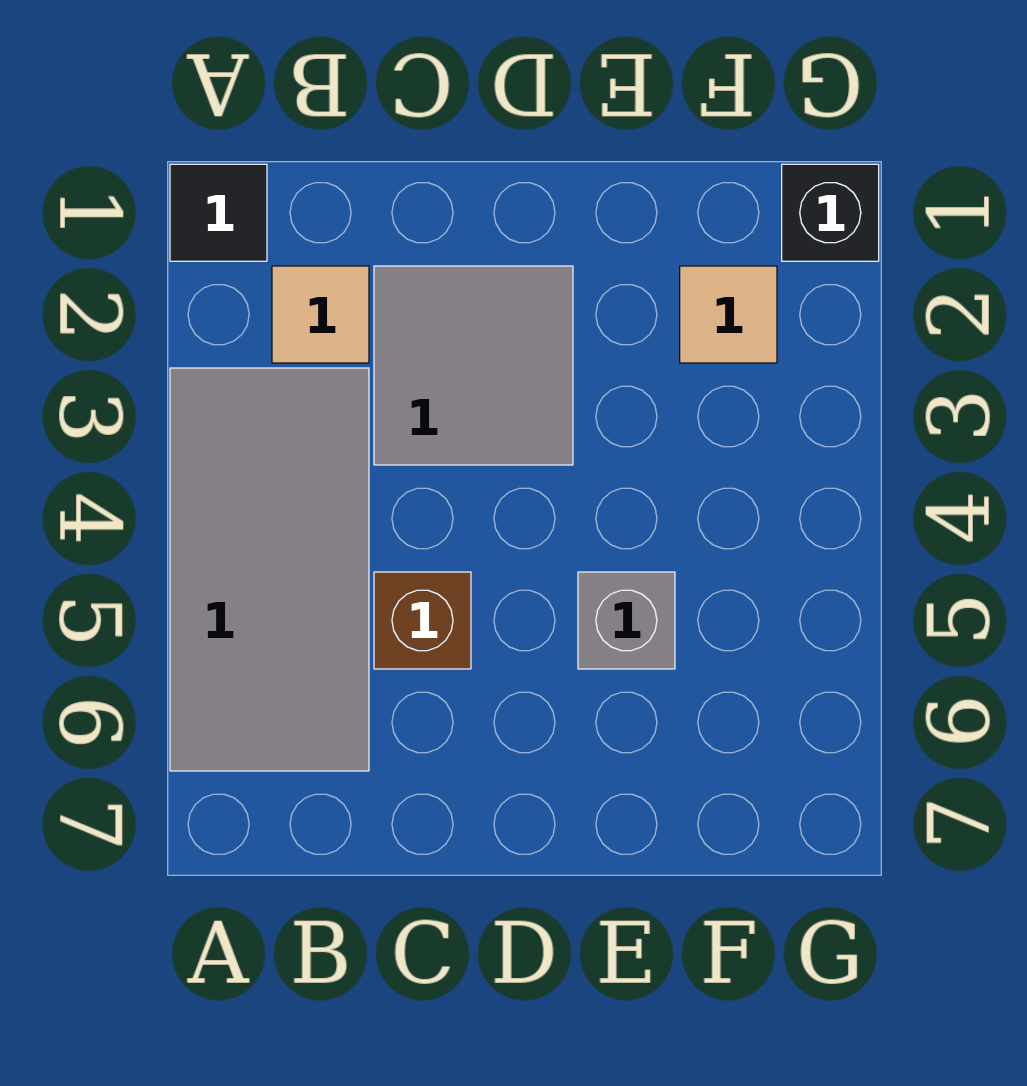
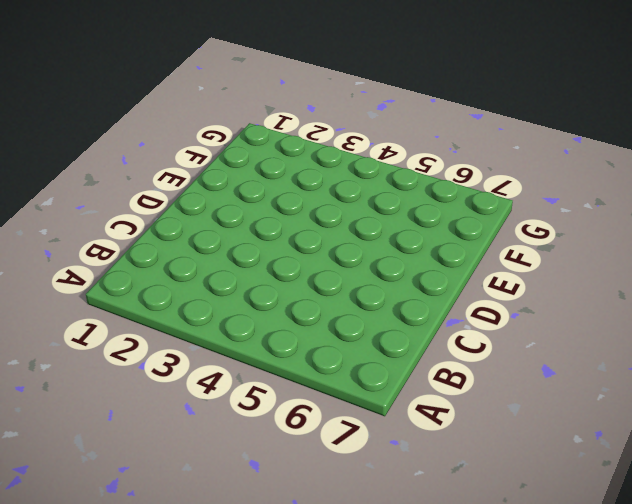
none -> black tile A1 level 1
none -> grey tile A3:B6 level 1

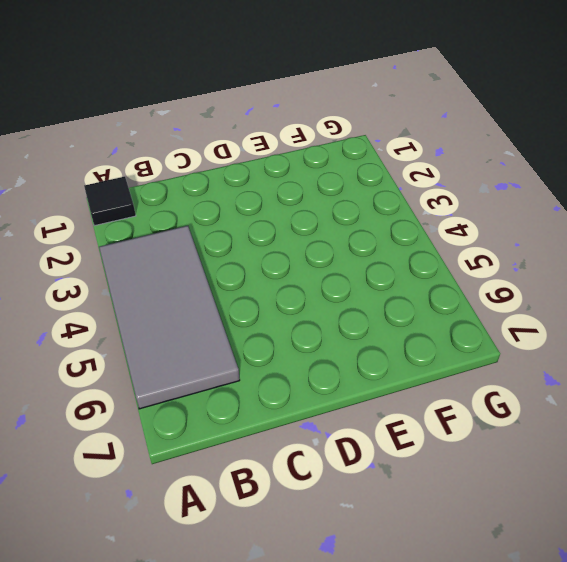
none -> tan tile B2 level 1
none -> grey tile C2:D3 level 1

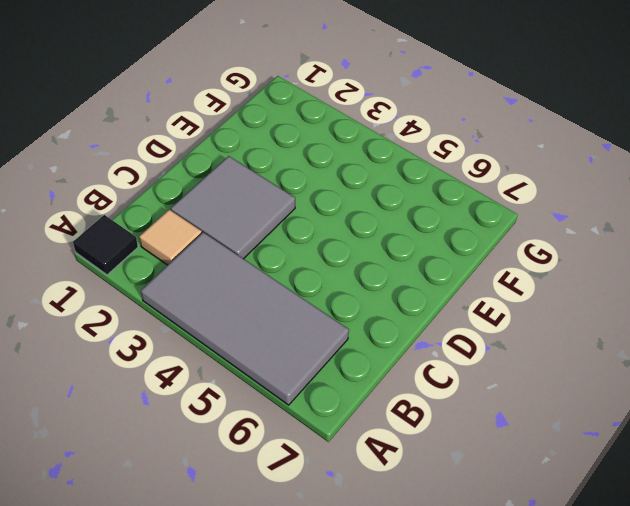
none -> brown brick C5 level 1
none -> grey brick E5 level 1

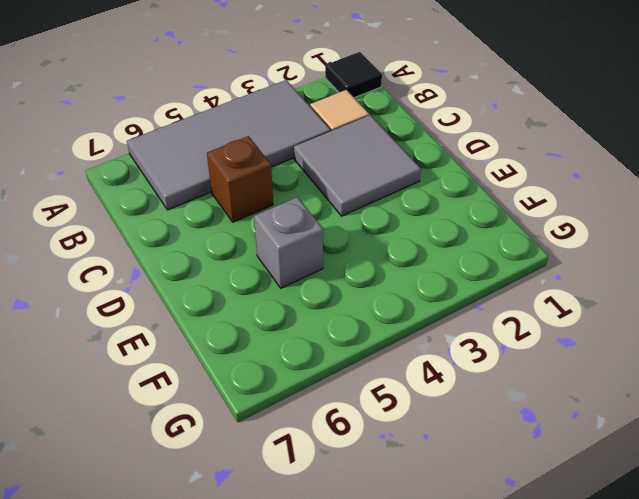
none -> tan tile F2 level 1
none -> black brick G1 level 1

